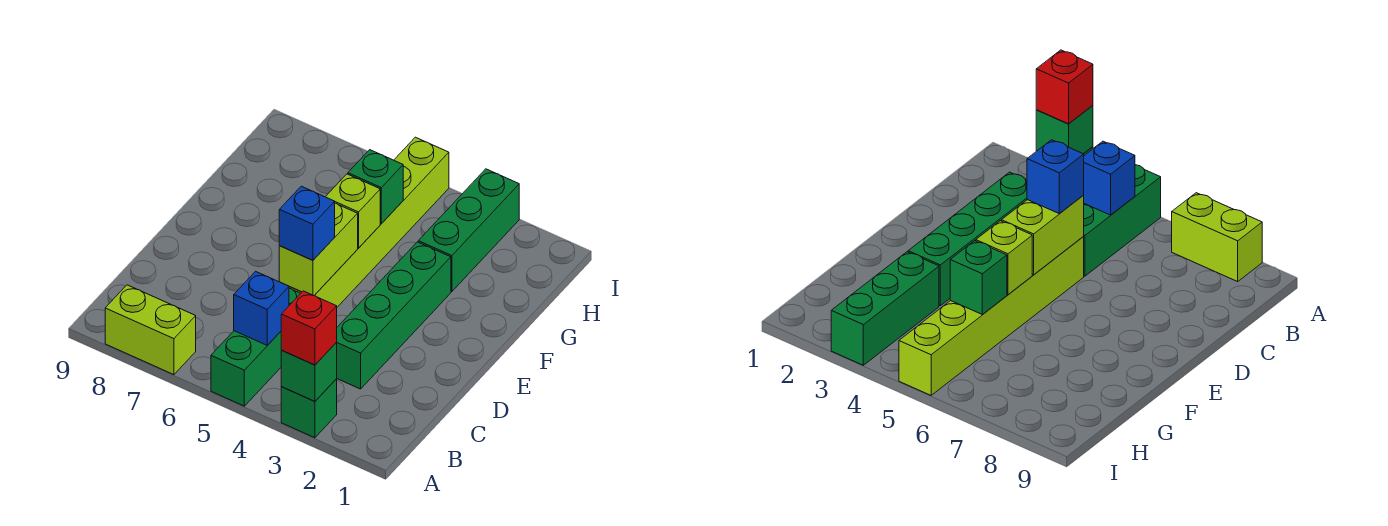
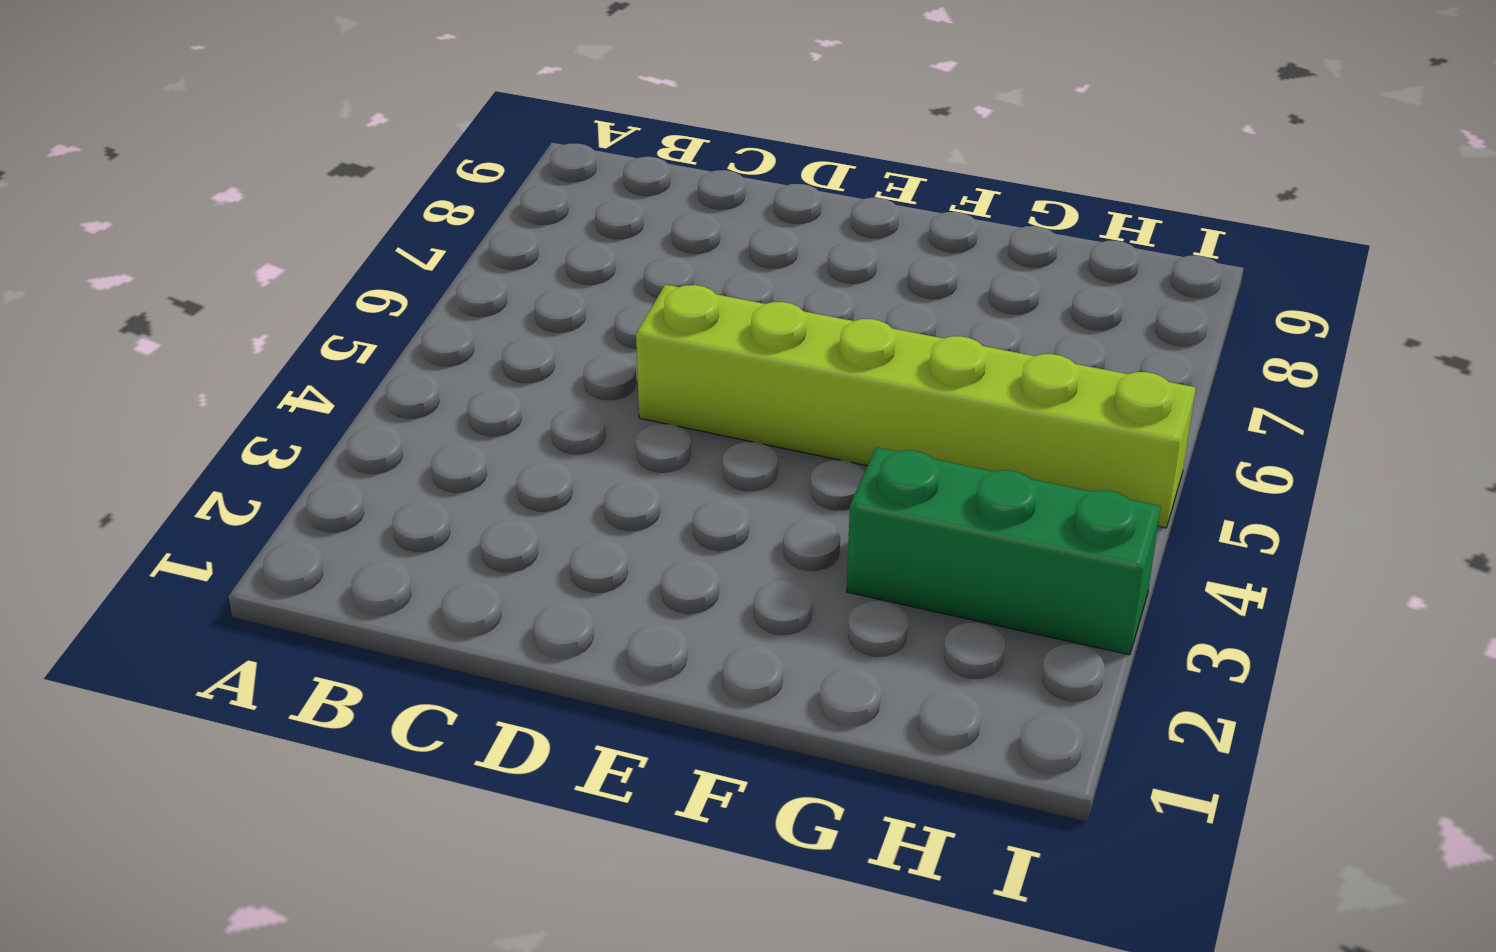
none -> green brick A3 level 1
none -> green brick A5:C5 level 1
none -> lime brick A7:A8 level 1

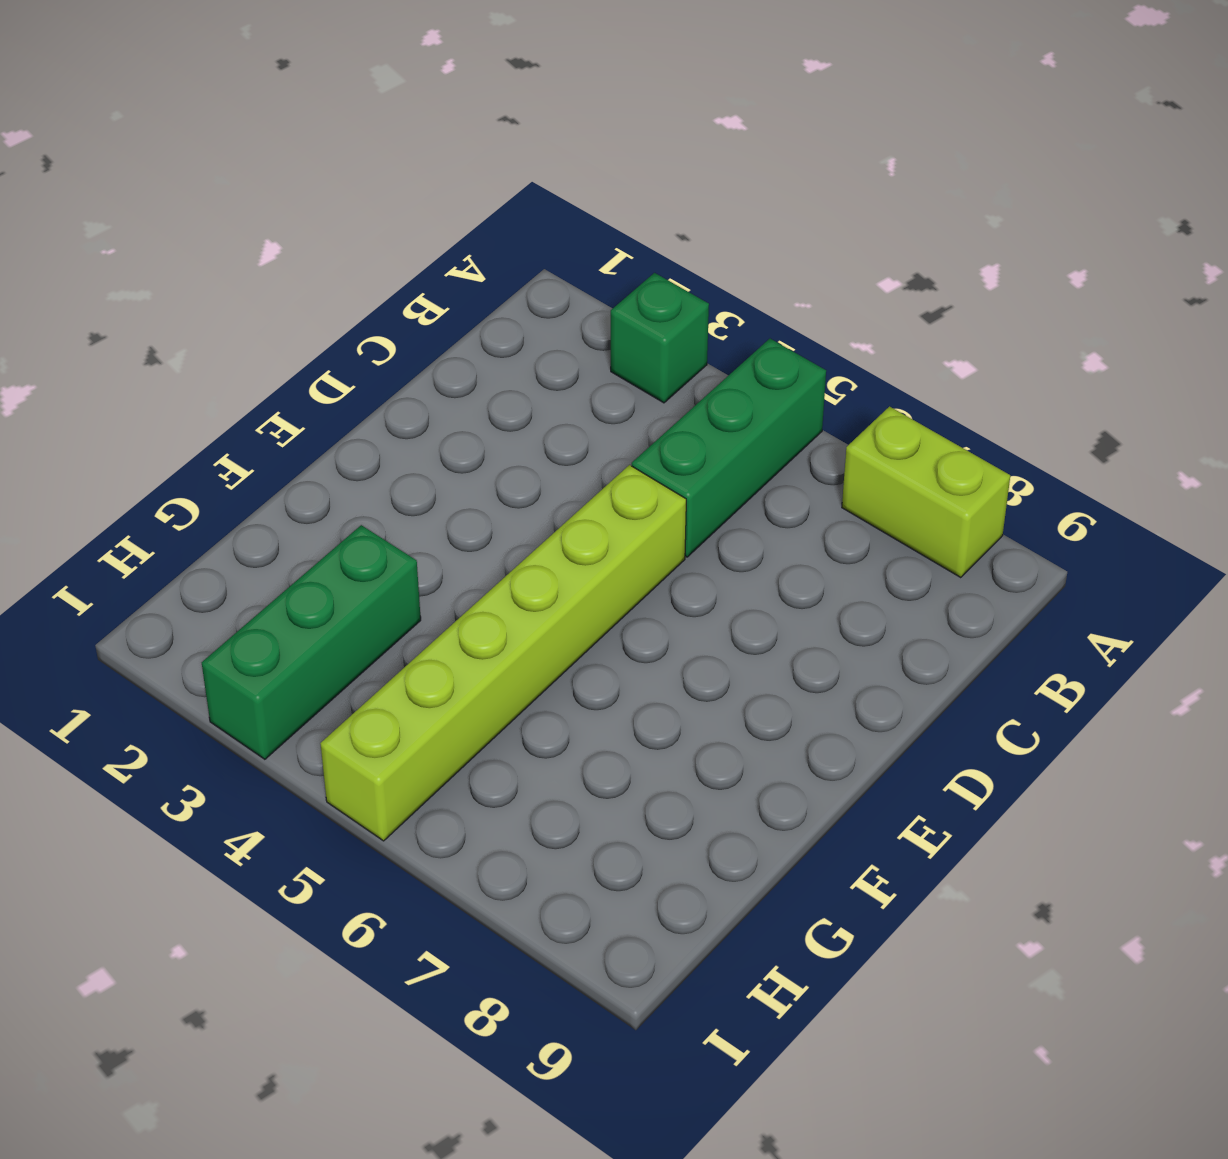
none -> green brick C3:F3 level 1
none -> green brick A3 level 2
none -> blue brick B5 level 2

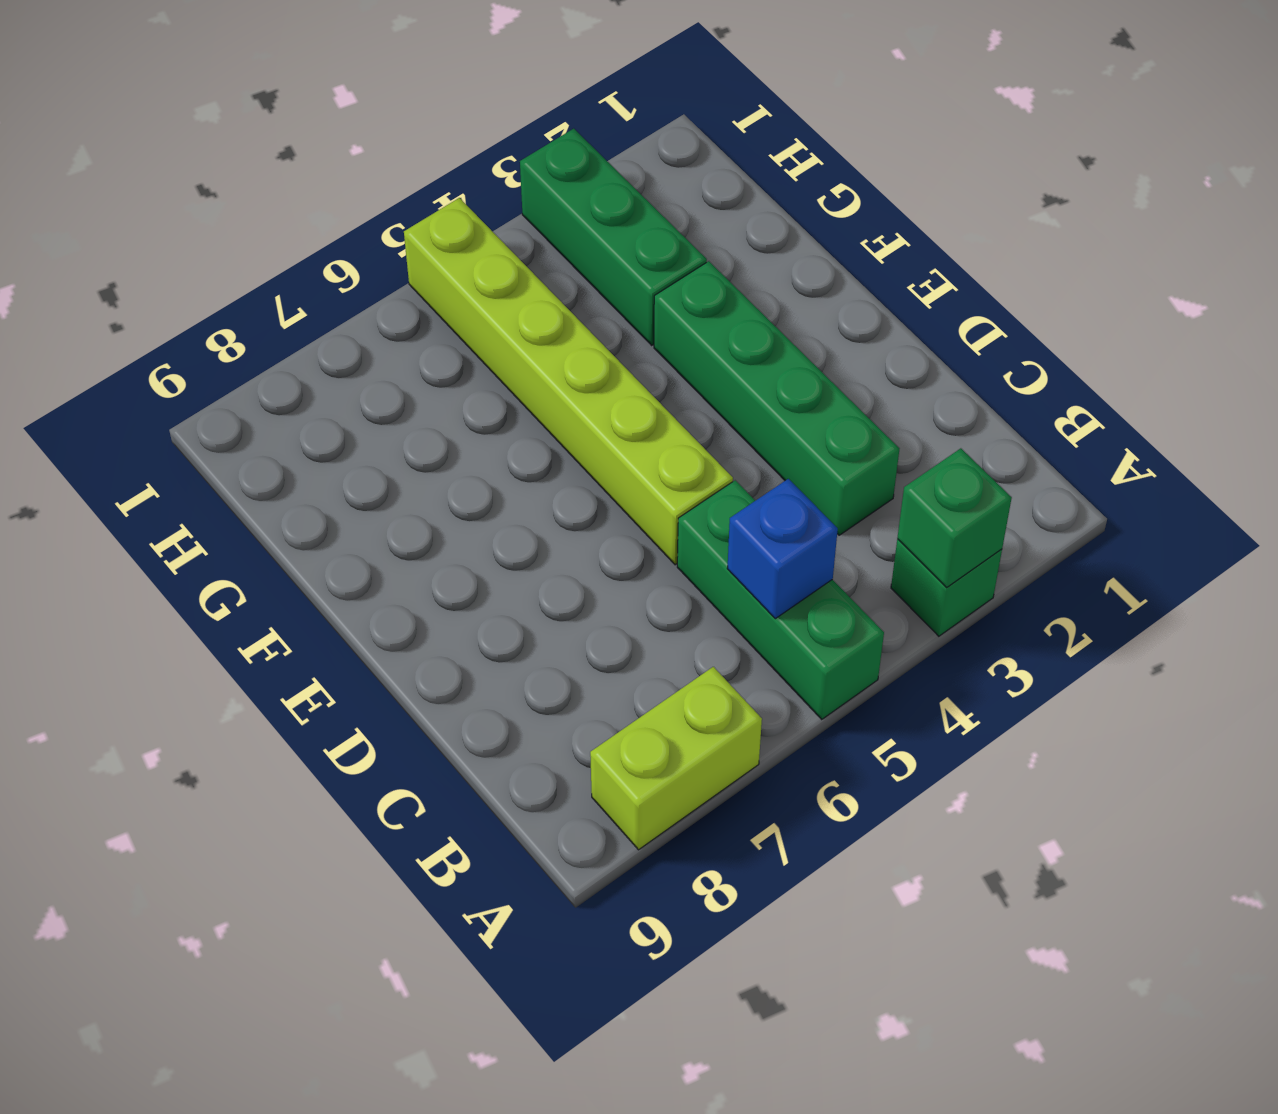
none -> lime brick D5:E5 level 2
none -> lime brick F5 level 2
none -> green brick G5 level 2

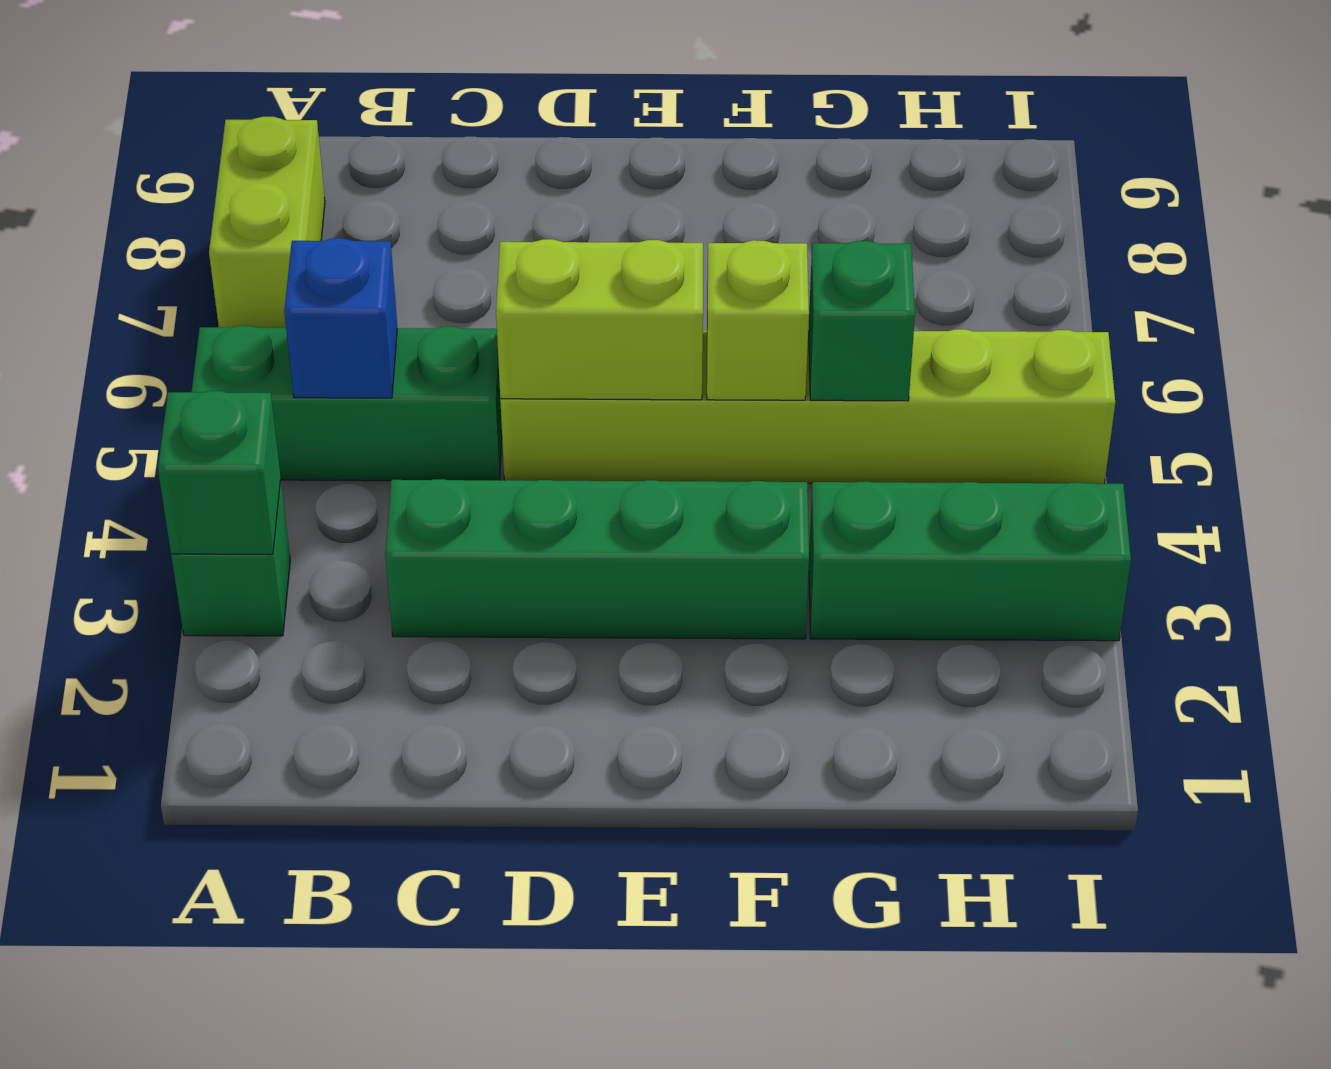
none -> red brick A3 level 3
none -> blue brick D5 level 3

